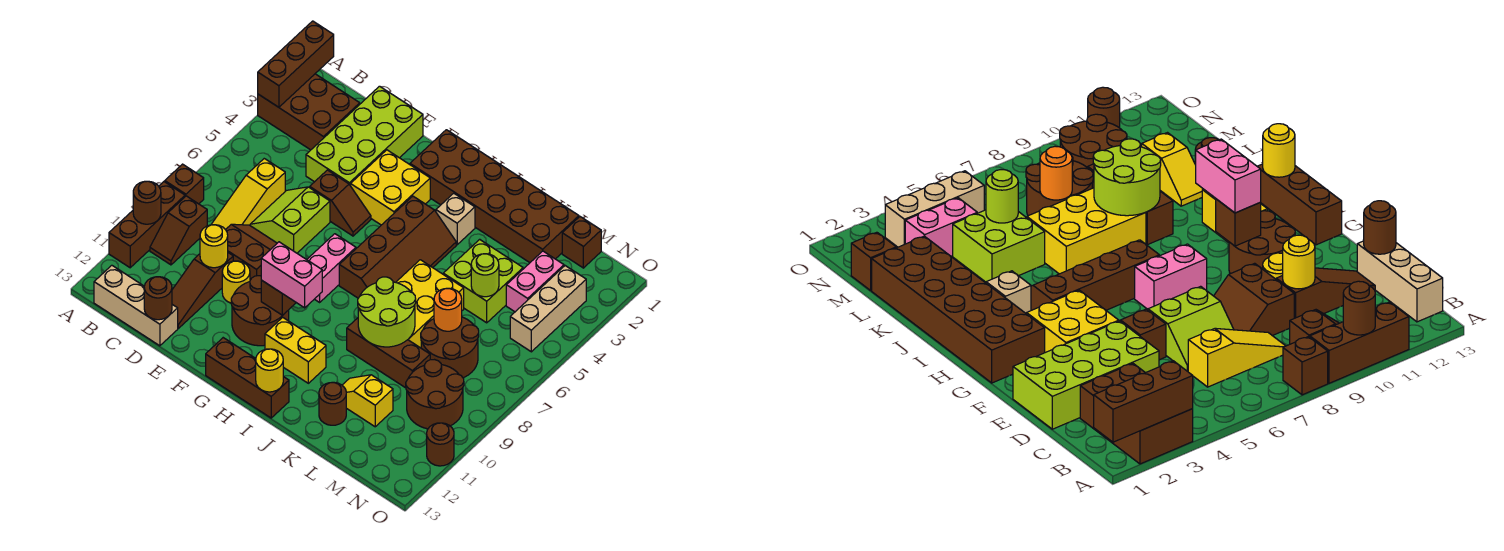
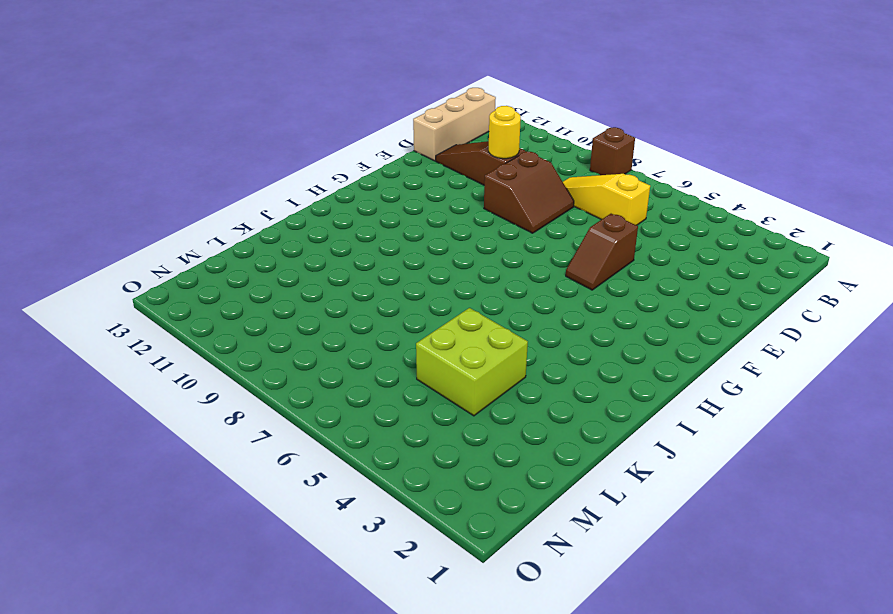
none -> brown brick A2:C3 level 1
none -> brown brick A9:A11 level 1
none -> brown slope B9:B10 level 1 top 9
none -> lime brick D1:E4 level 1

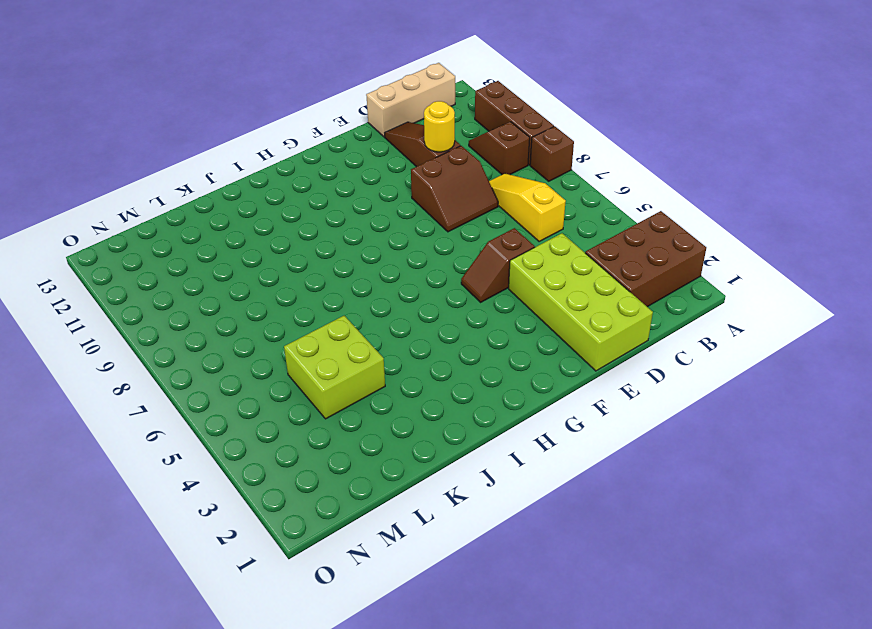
none -> lime slope D6:E7 level 1 top E
none -> yellow round brick E10 level 1
none -> yellow brick F3:G4 level 1
none -> brown round brick F10:G11 level 1

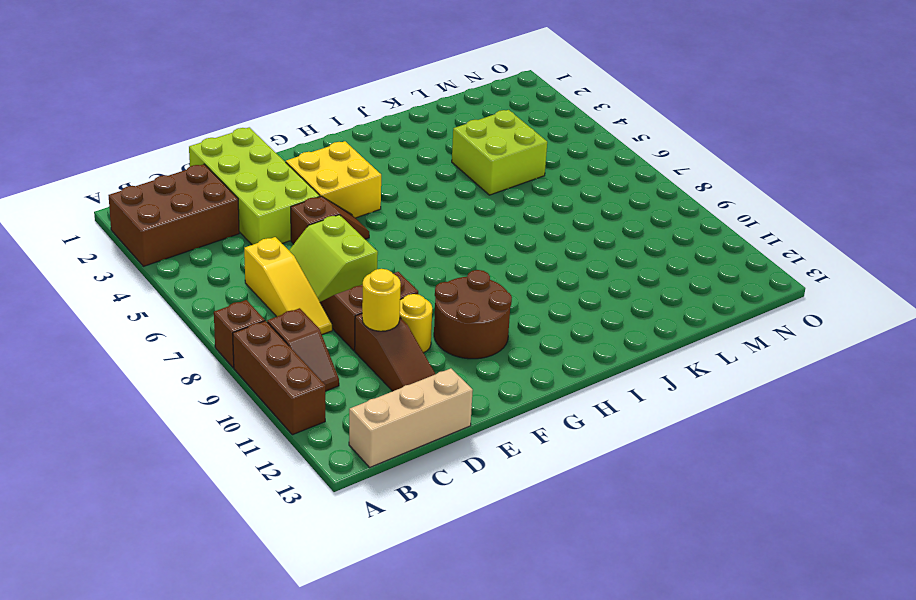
none -> brown brick G1:L2 level 1
none -> pink brick G7:G8 level 1
none -> brown brick G13:I13 level 1
none -> brown slope H4:I7 level 1 top H

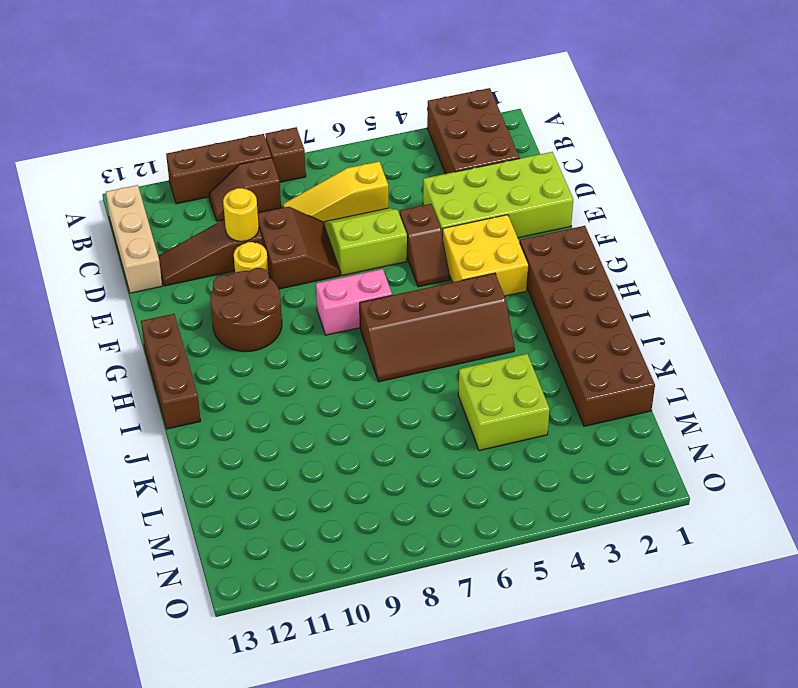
none -> yellow brick H11:I11 level 1
none -> tan brick I3 level 1
none -> yellow brick J6:K8 level 1
none -> brown brick J9:L9 level 1

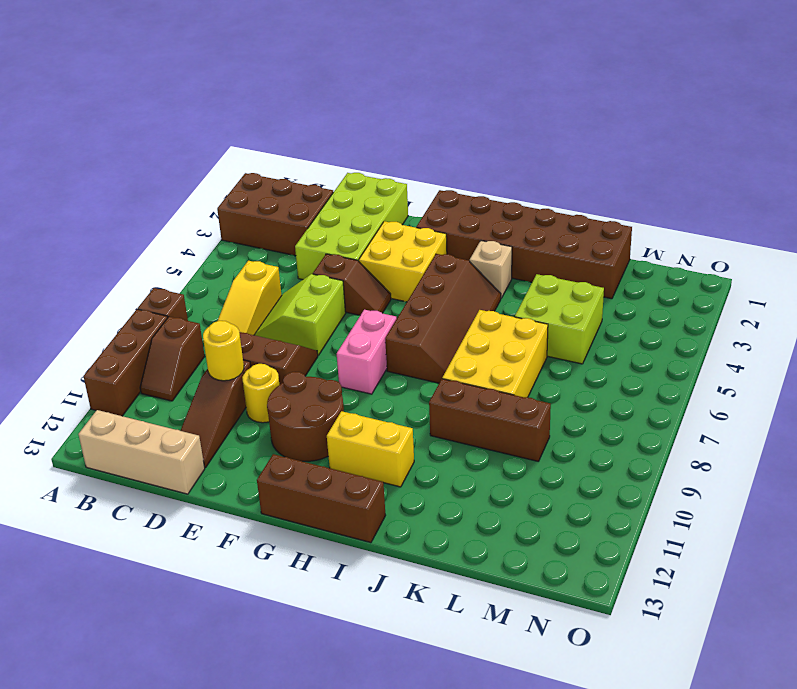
none -> yellow slope K11:L11 level 1 top L
none -> brown round brick K12 level 1
none -> brown round brick L7:M8 level 1
none -> brown brick M1 level 1

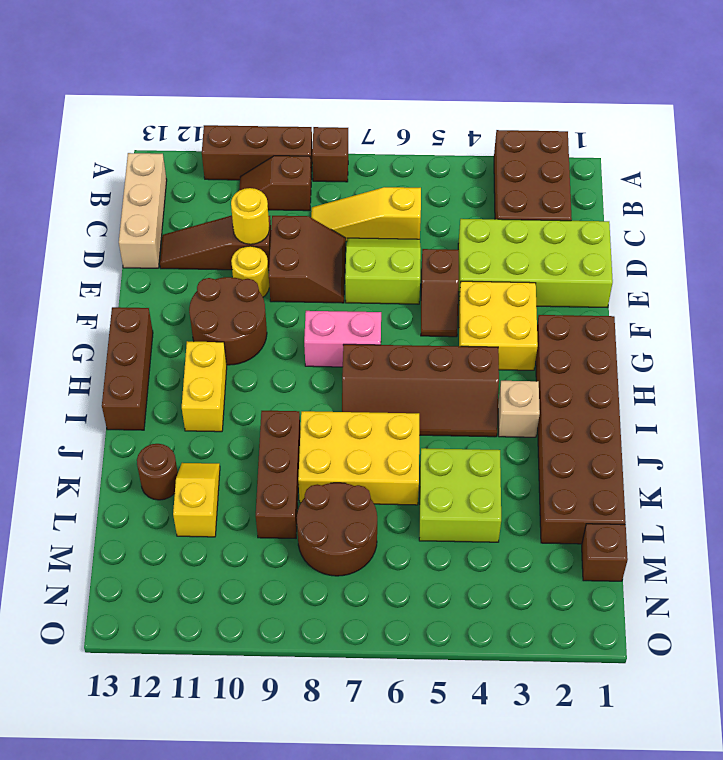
none -> pink brick M3:M4 level 1
none -> brown round brick M9:N10 level 1
none -> tan brick N3:N5 level 1
none -> brown round brick O11 level 1

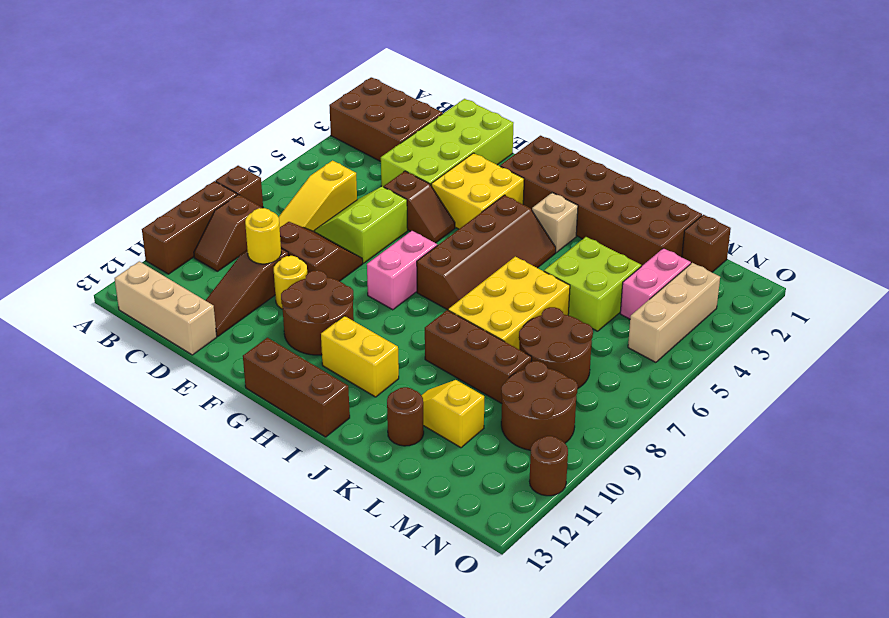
none -> brown brick A1:A3 level 2
none -> brown round brick A10 level 2
none -> brown round brick D13 level 2
none -> brown brick G10 level 2

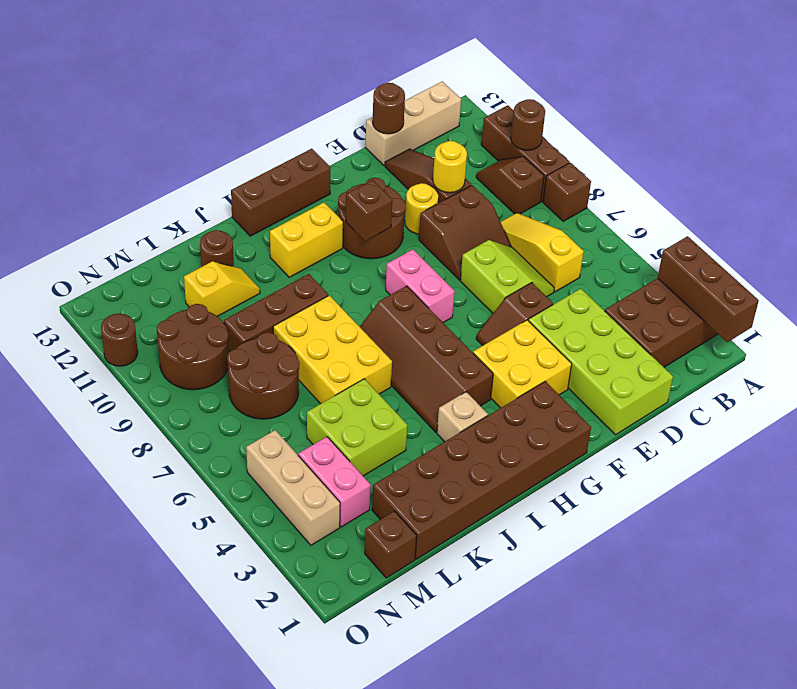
none -> yellow round brick I13 level 2
none -> lime round brick J8:K9 level 2
none -> lime round brick L5 level 2
none -> orange round brick L7 level 2

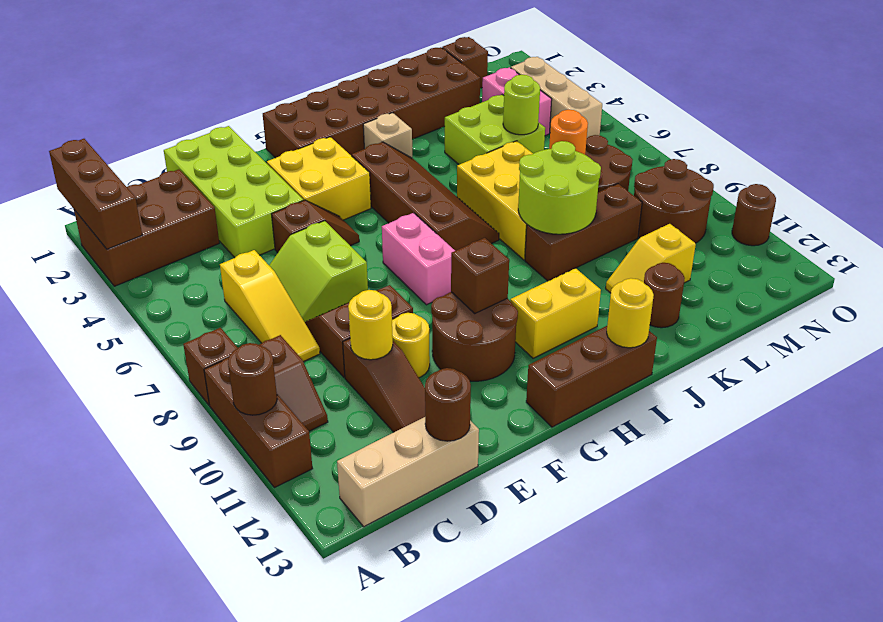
none -> pink brick G10:H10 level 3

